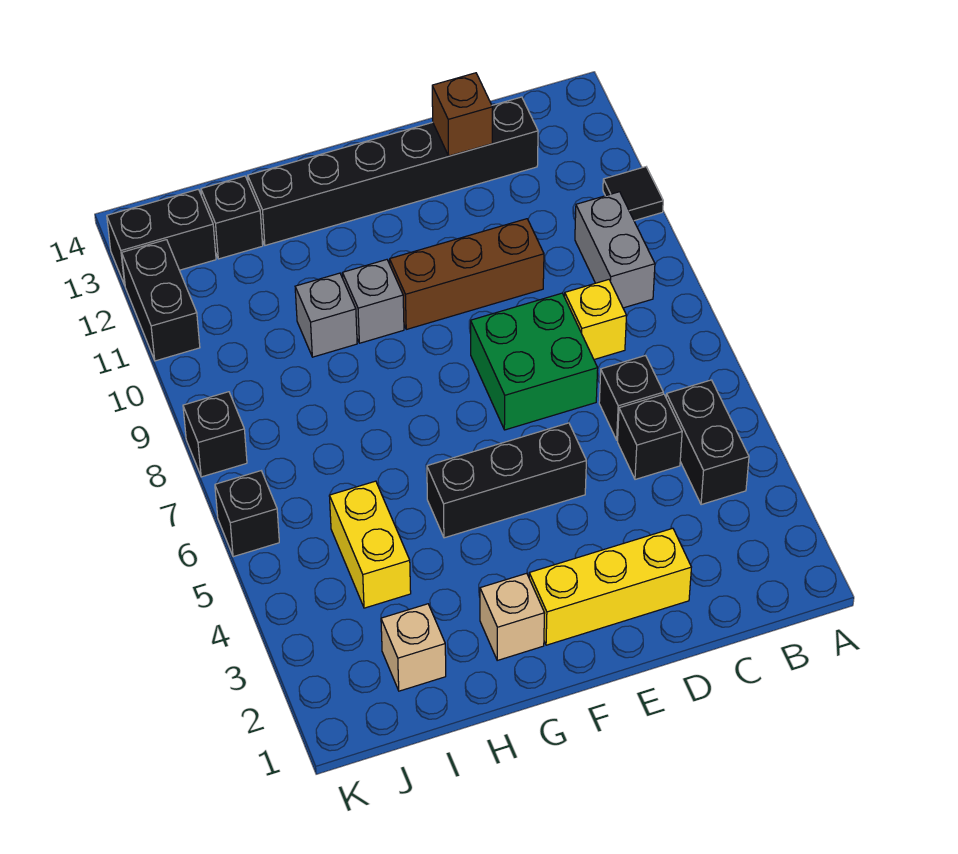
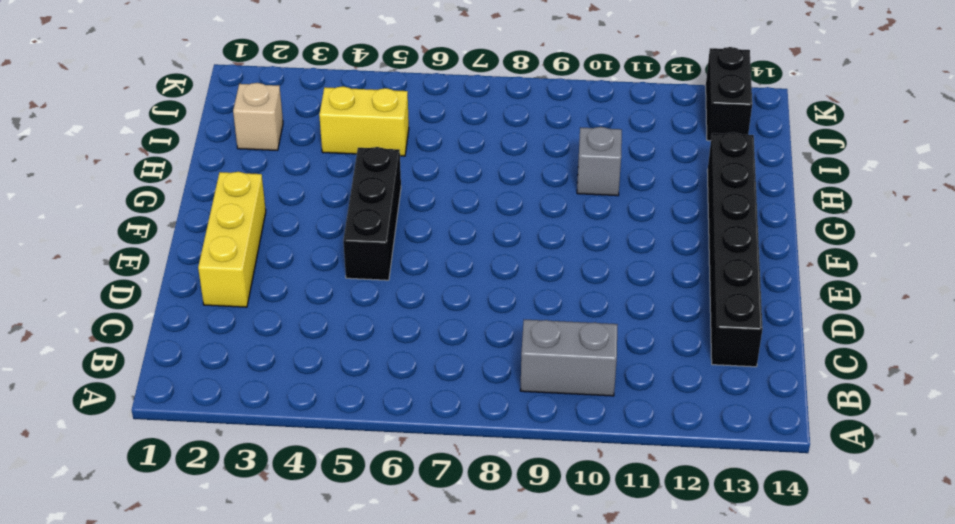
none -> black tile A11 level 1
none -> black brick B4:B5 level 1
none -> black brick C5 level 1

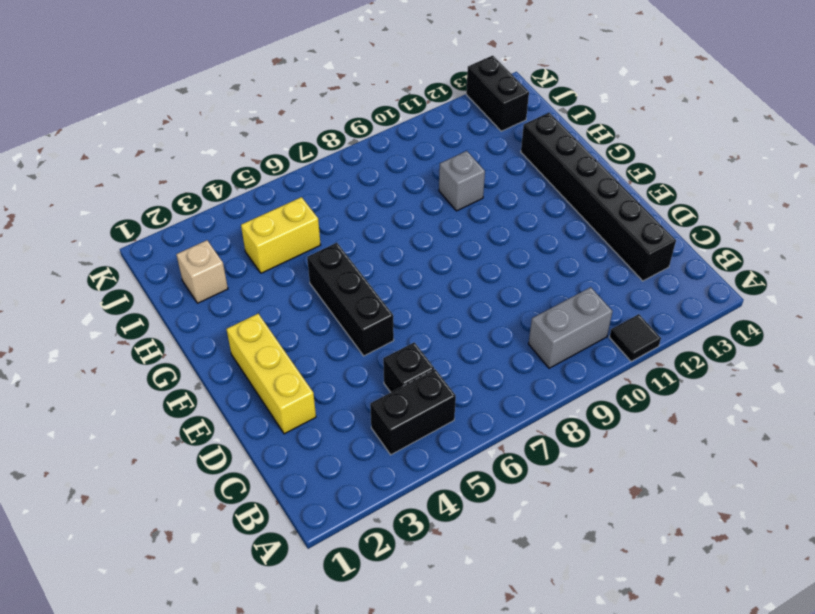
none -> black brick C6 level 1
none -> yellow brick C8 level 1
none -> green brick D7:E8 level 1

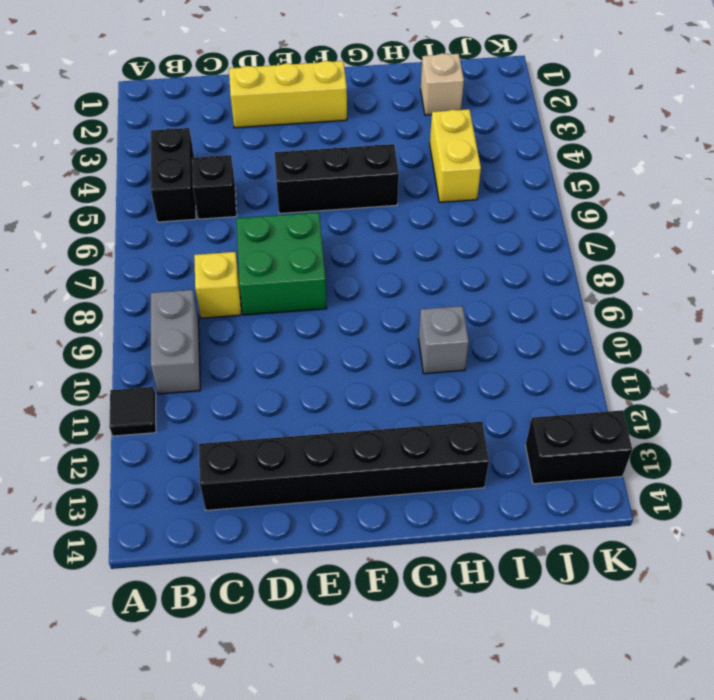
none -> black brick C6 level 1
none -> brown brick D10:F10 level 1
none -> tan brick G2 level 1

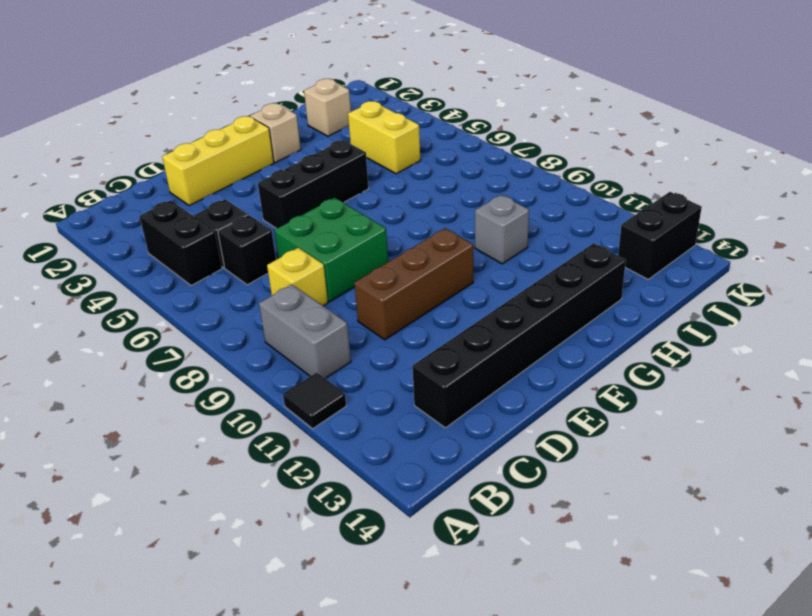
none -> grey brick G10 level 1
none -> black brick I13 level 1
none -> black brick K6 level 1

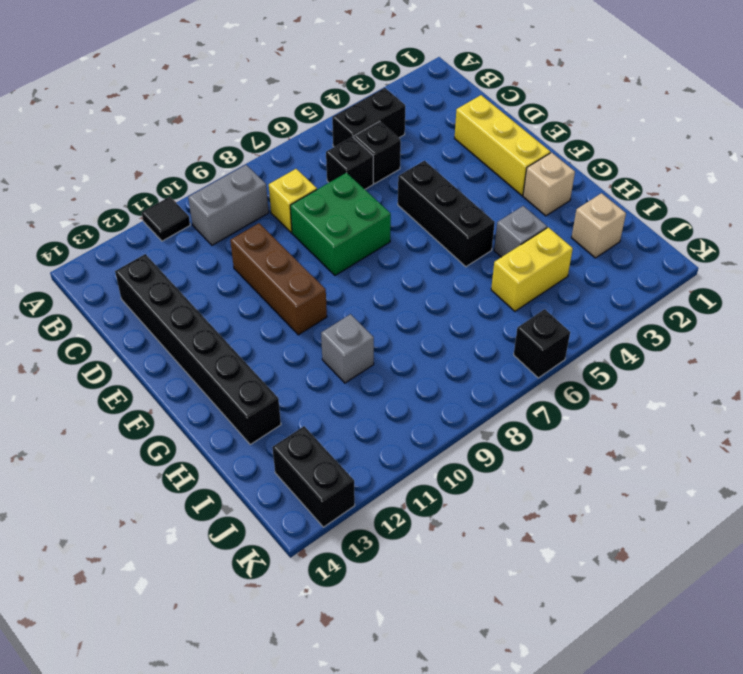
grey brick H4 level 1 -> grey brick G10 level 1
none -> black brick I13 level 1
none -> black brick K8 level 1
none -> black brick K11:K12 level 1

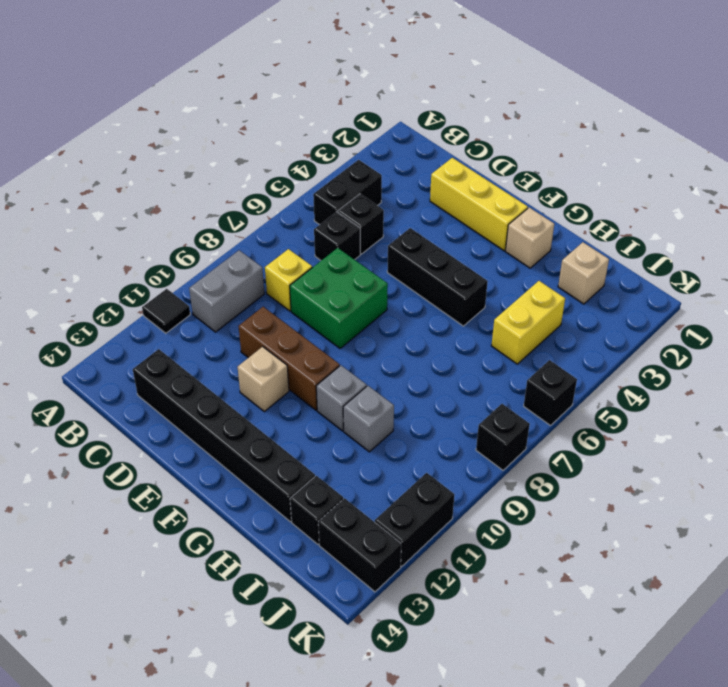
tan brick E11 level 1 -> none
none -> brown brick D13 level 2

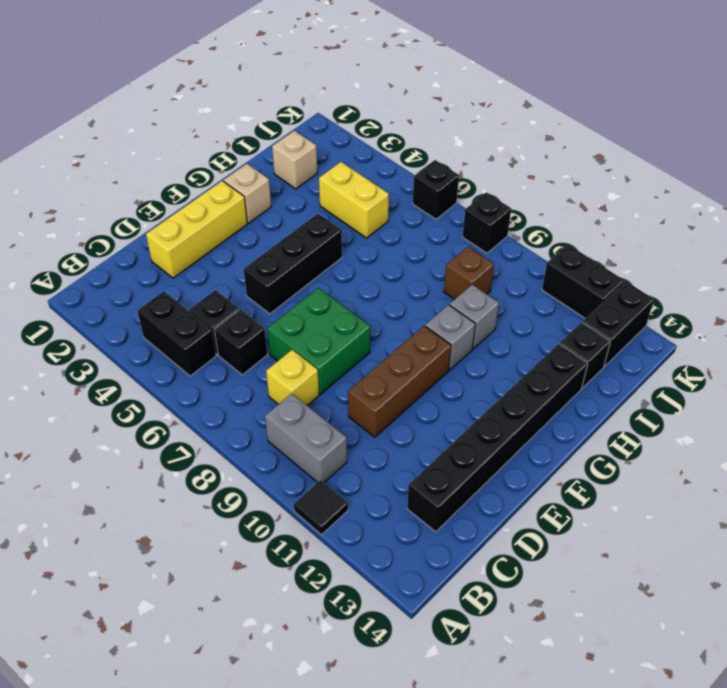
brown brick I9 level 1 -> brown brick D13 level 2

